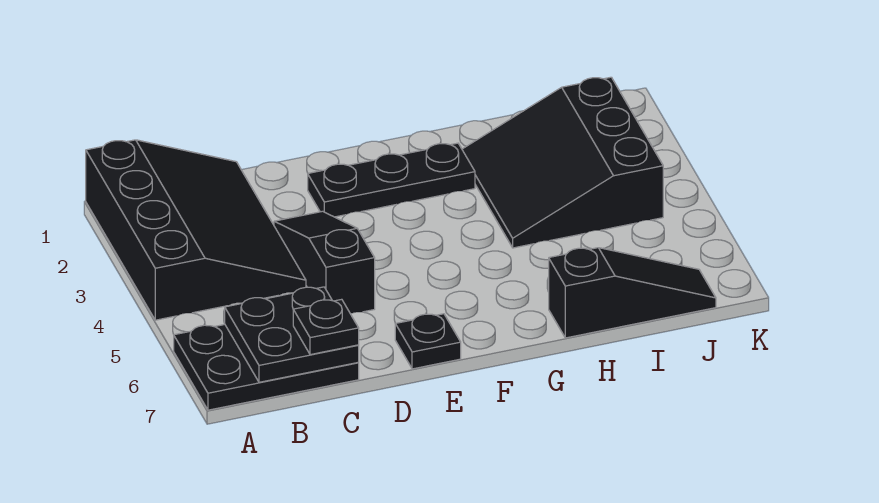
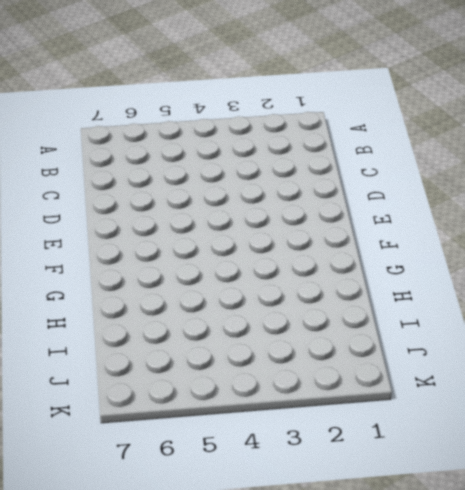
none -> black slope A1:C4 level 1 top A
none -> black plate A6:C7 level 1

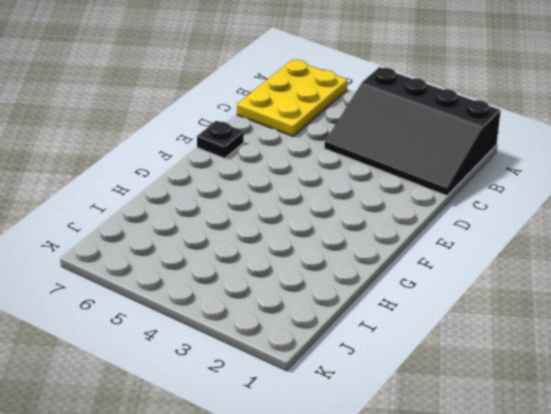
yellow plate A6:C7 level 1 -> black plate A6:C7 level 1
none -> black slope D3:D5 level 1 top 5
none -> black plate E2:G2 level 1

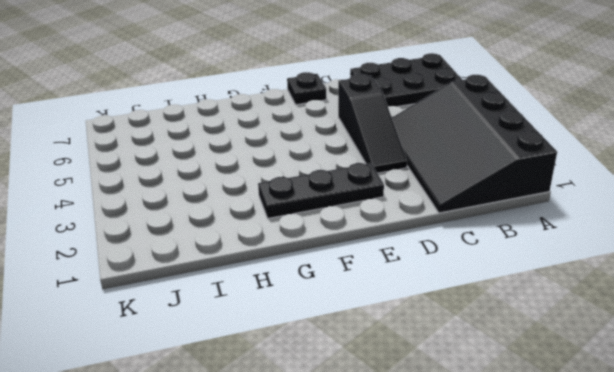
none -> black slope H2:J4 level 1 top J
none -> black slope H7:J7 level 1 top H

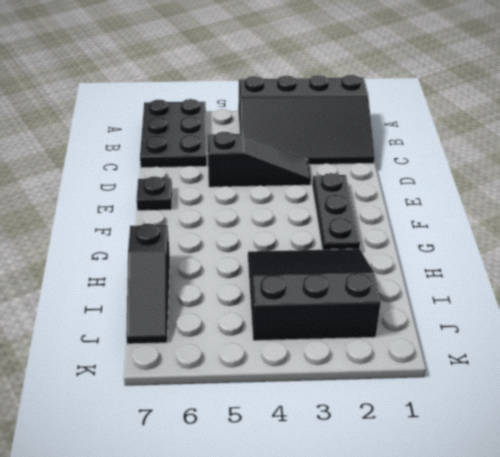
none -> black plate B6:C7 level 2
none -> black plate C7 level 3

